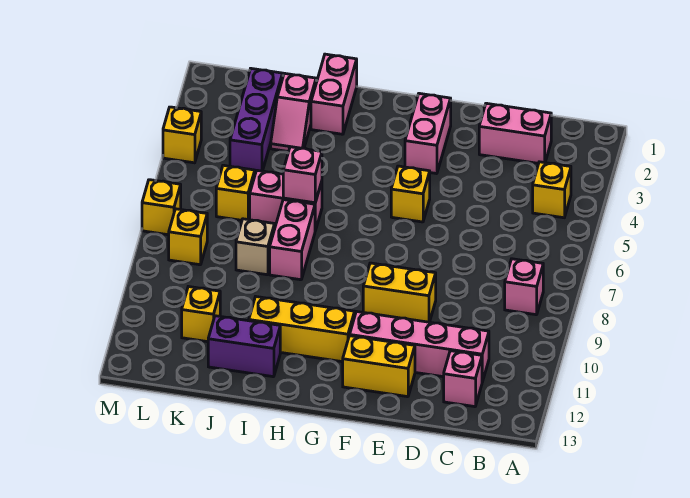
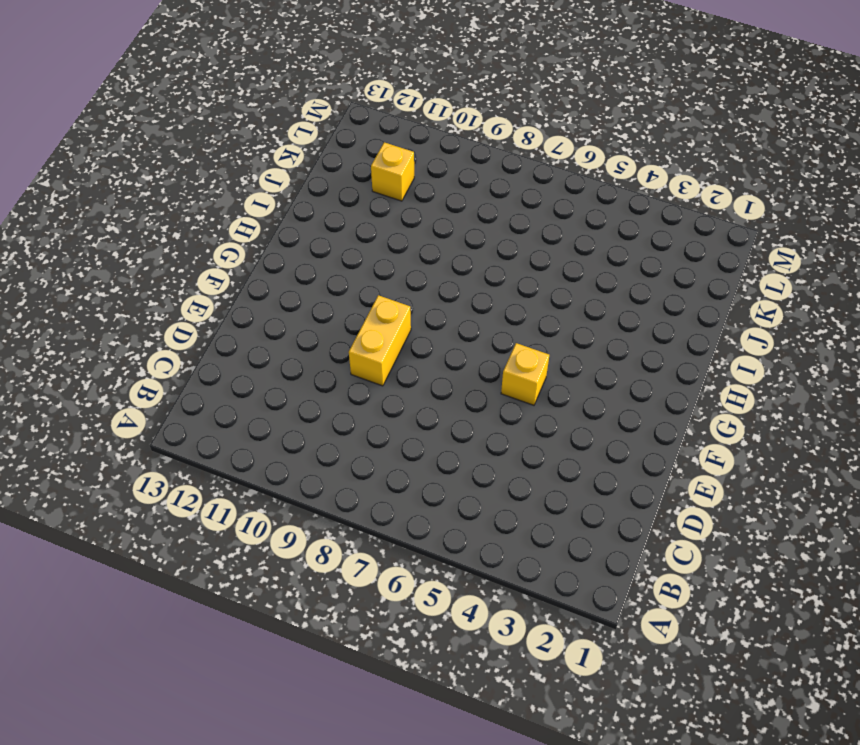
none -> yellow brick B4 level 1
none -> pink brick B8 level 1
none -> pink brick C2:D2 level 1

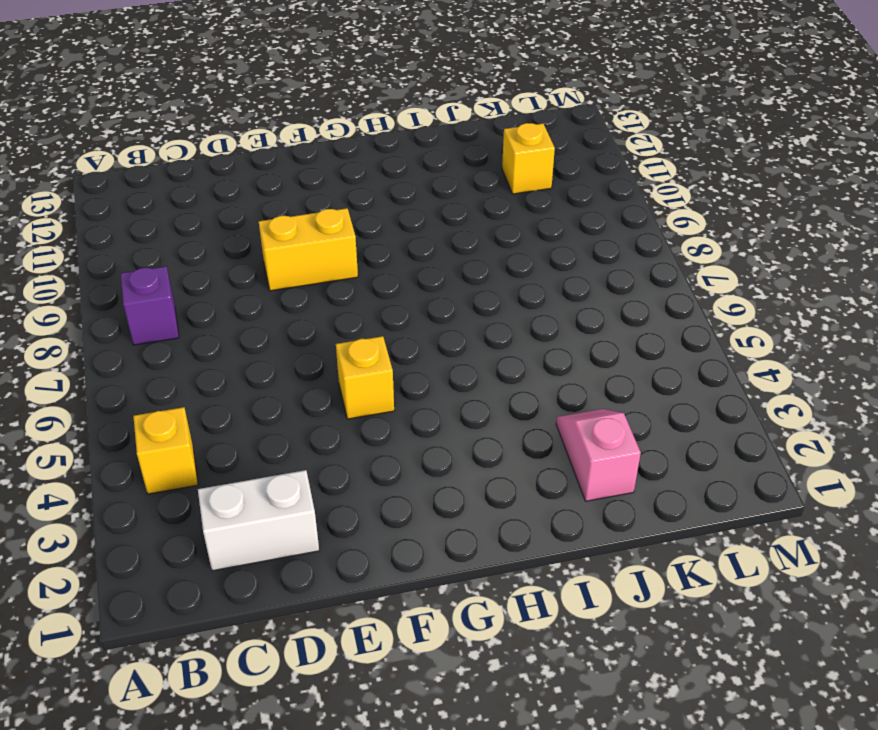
purple brick B8 level 1 -> pink brick B8 level 1
white brick C2:D2 level 1 -> pink brick C2:D2 level 1
none -> pink brick C11:F11 level 1
none -> pink brick C12 level 1
none -> yellow brick E12:F12 level 1

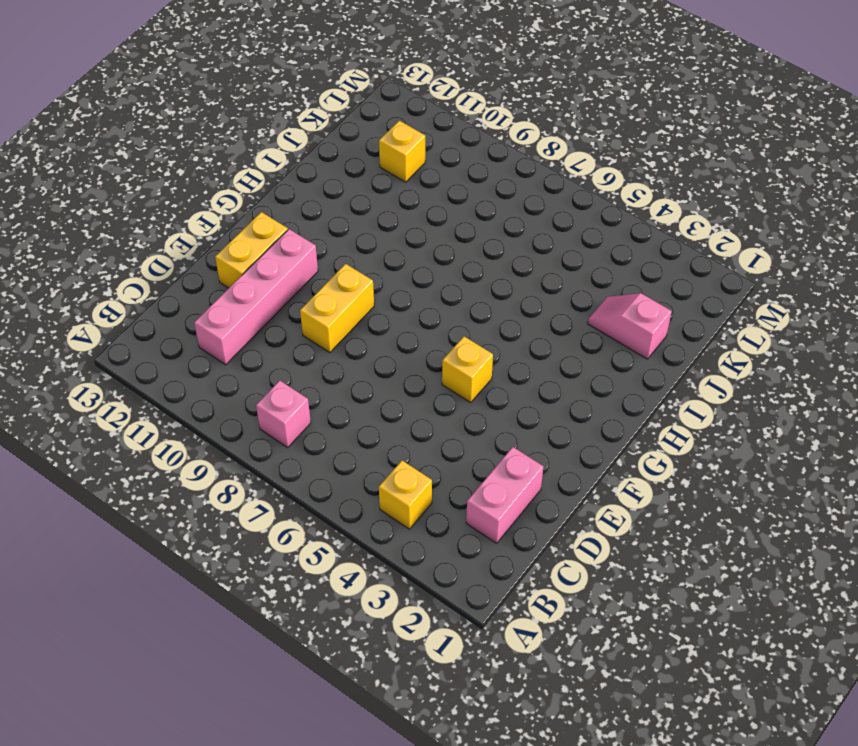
none -> pink brick C12 level 1
none -> pink brick F2:F3 level 1
none -> yellow brick G11:I11 level 1

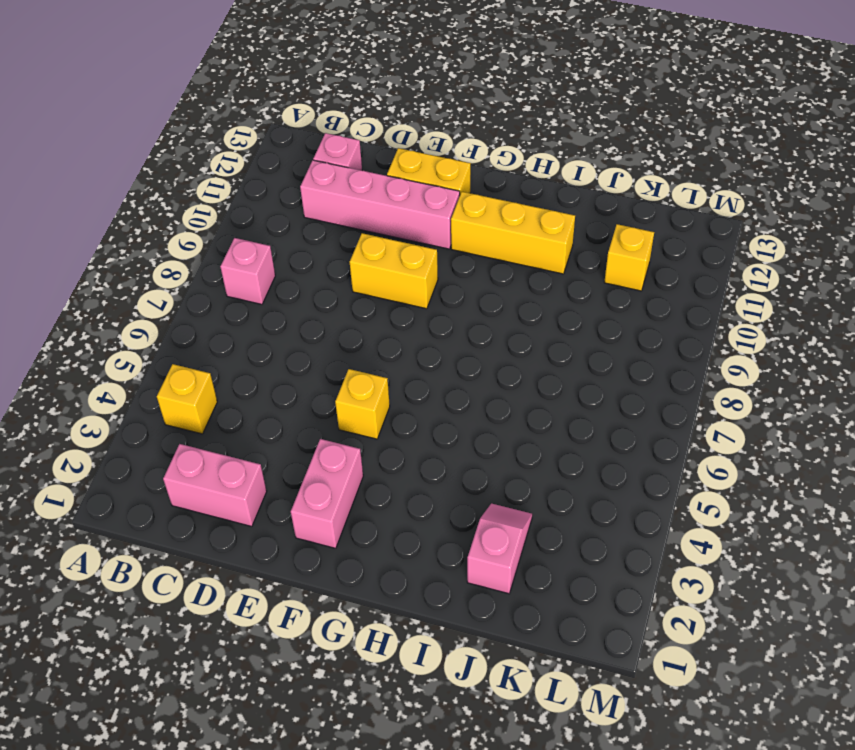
none -> pink brick I1:I2 level 1
none -> pink brick I6:J6 level 1
none -> pink brick I7:I8 level 1

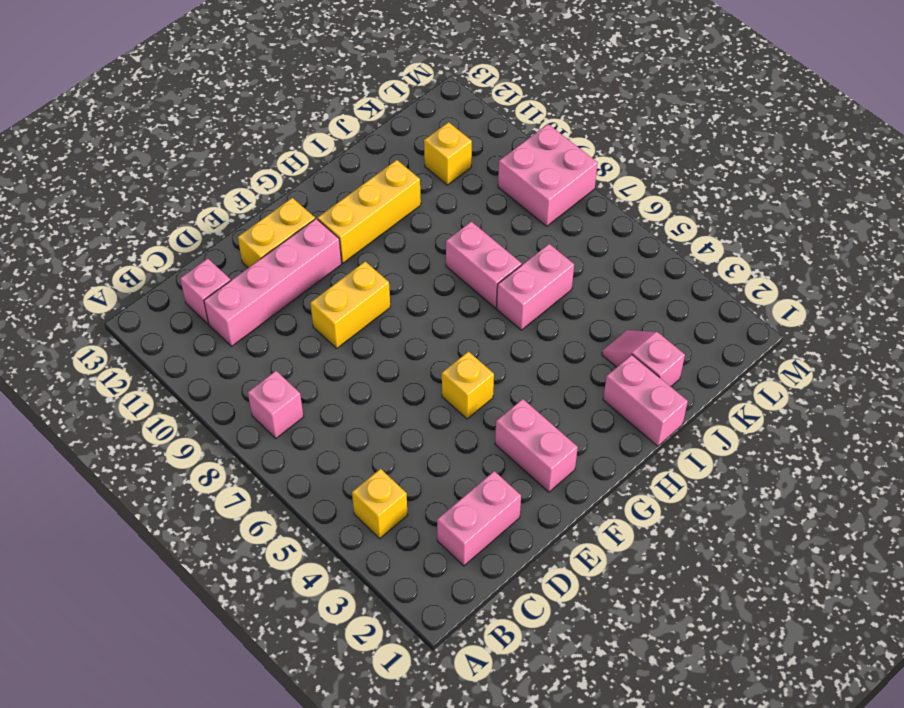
pink brick L8:M9 level 1 -> yellow brick L8 level 1
none -> purple brick I12:J12 level 1
none -> tan brick J8 level 1
none -> purple brick K2:K4 level 1

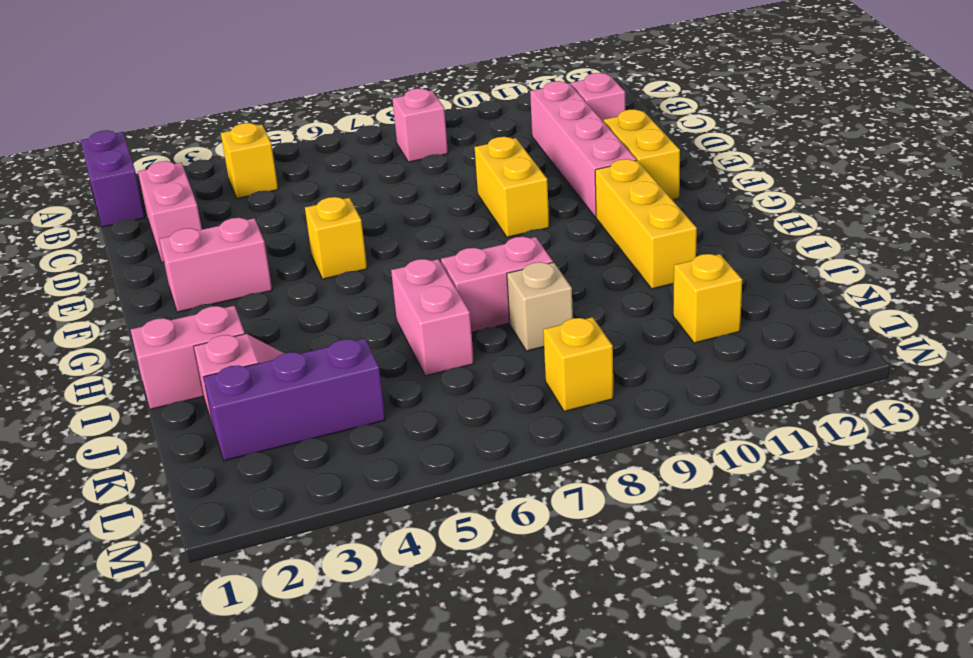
purple brick A1:B1 level 1 -> purple brick I12:J12 level 1
none -> yellow brick K6 level 1
none -> yellow brick M4 level 1
none -> yellow brick M7 level 1

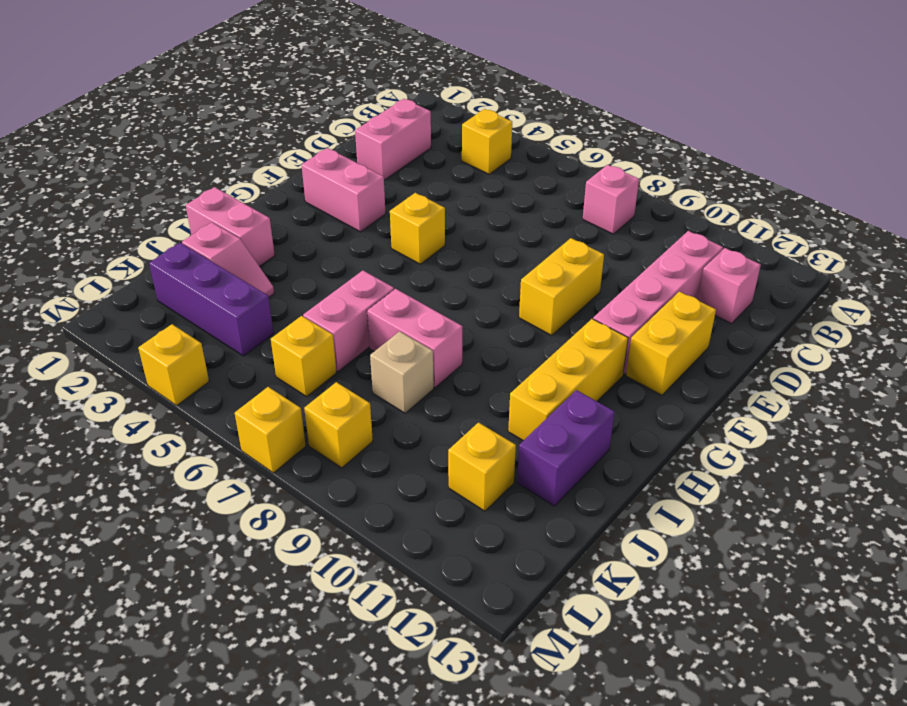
none -> pink brick I6 level 2

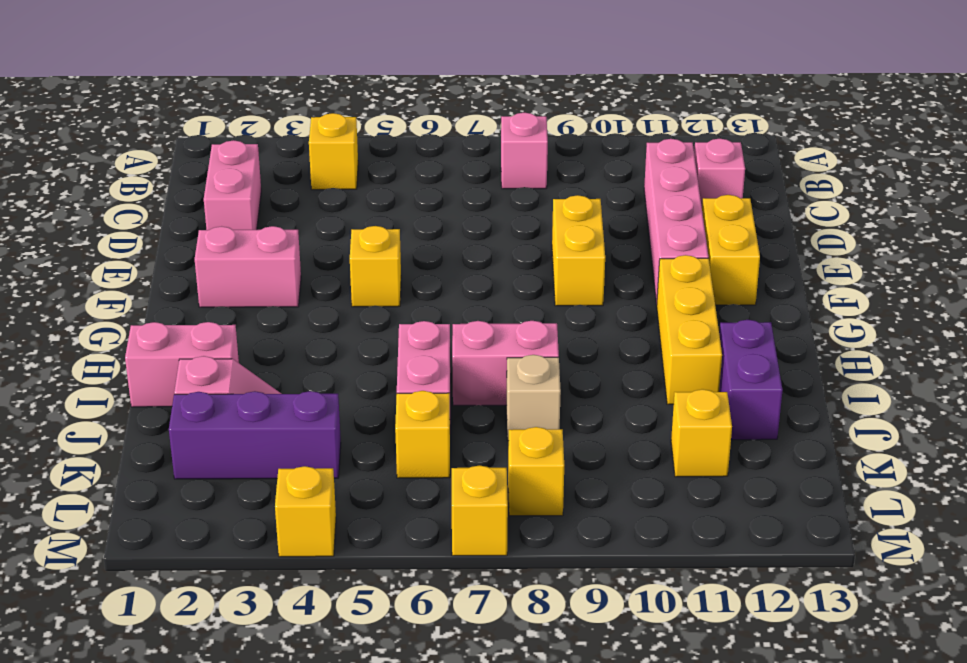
none -> pink brick I6 level 2

